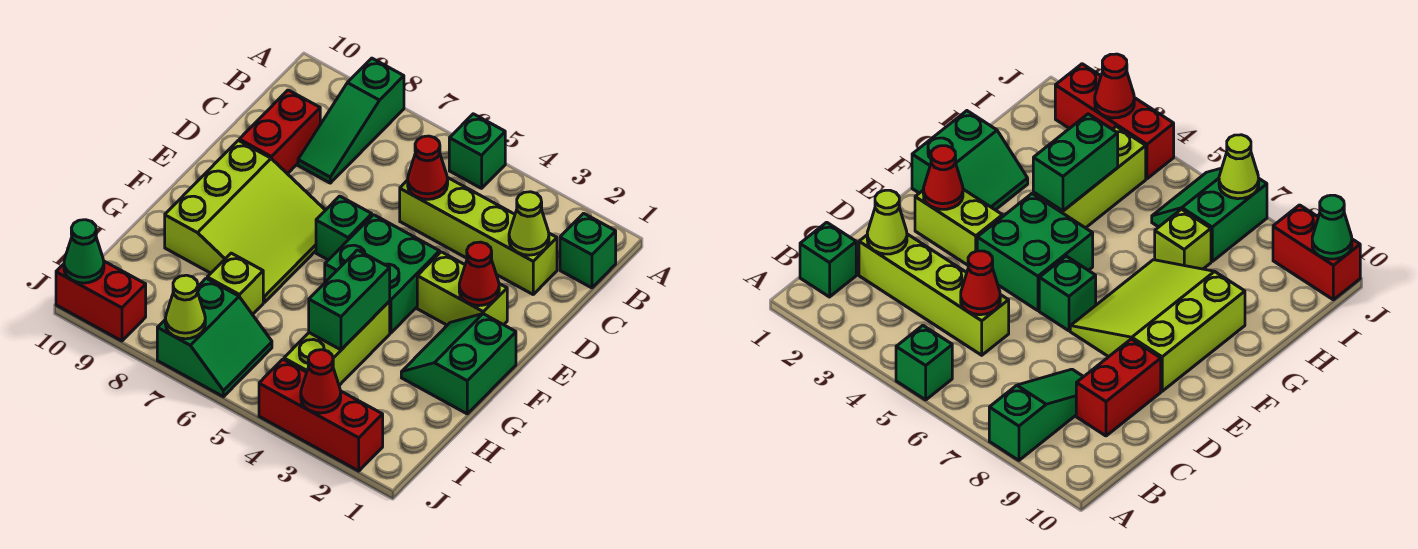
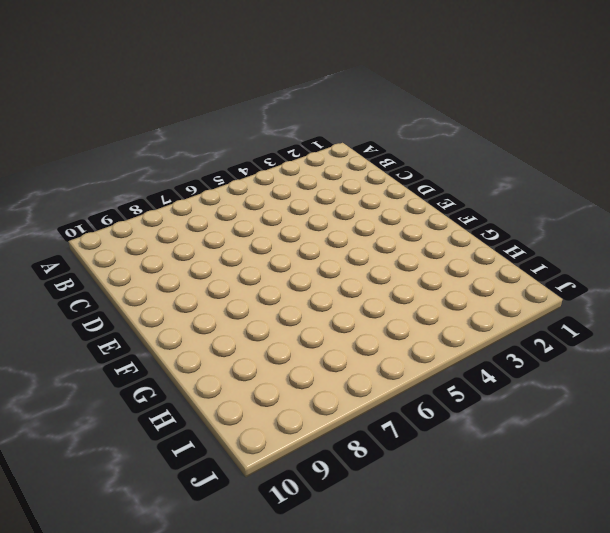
none -> green brick A5 level 1
none -> green slope A8:C8 level 1 top A
none -> green brick B1 level 1

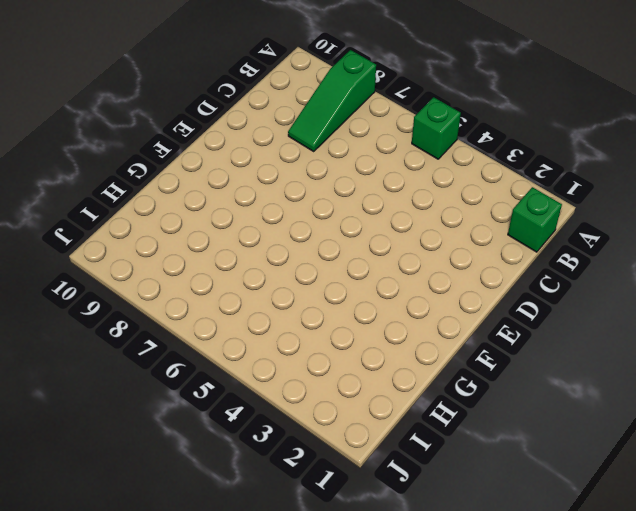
none -> lime brick C2:C5 level 1
none -> red brick C9:D9 level 1
none -> lime brick E2:E3 level 1

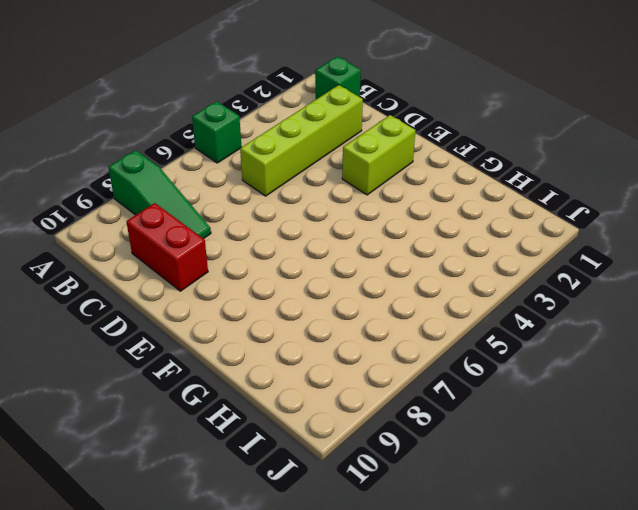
none -> green brick E4:F5 level 1
none -> green brick E6 level 1
none -> lime slope E7:G9 level 1 top 9

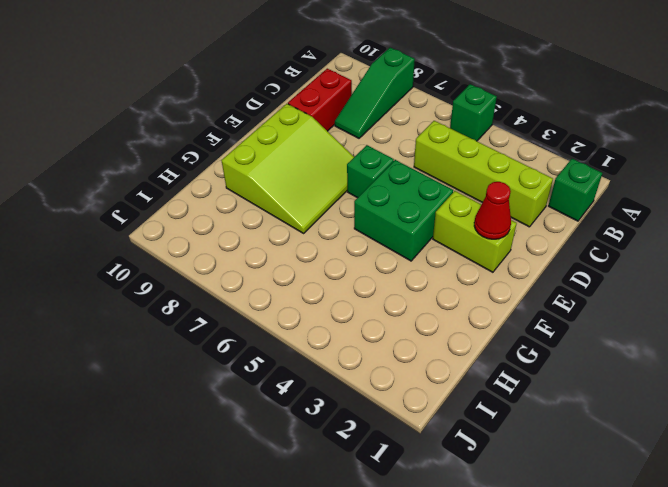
none -> green slope F1:G2 level 1 top 1
none -> lime brick G4:I4 level 1
none -> lime brick H7 level 1

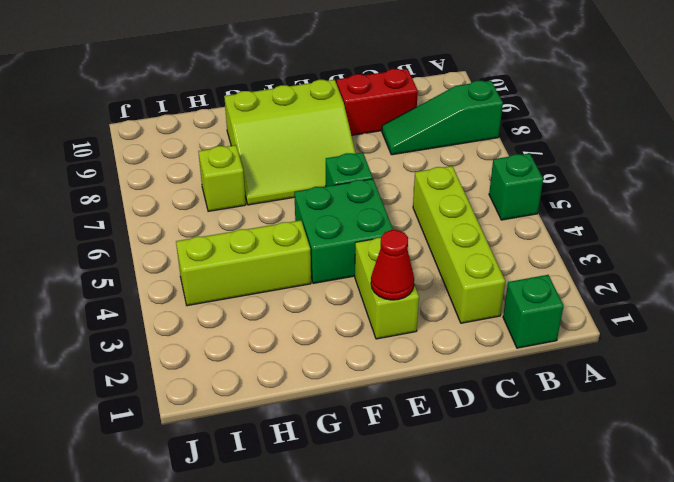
none -> green slope F1:G2 level 1 top 1
none -> green slope I6:J7 level 1 top 7
none -> red brick J2:J4 level 1

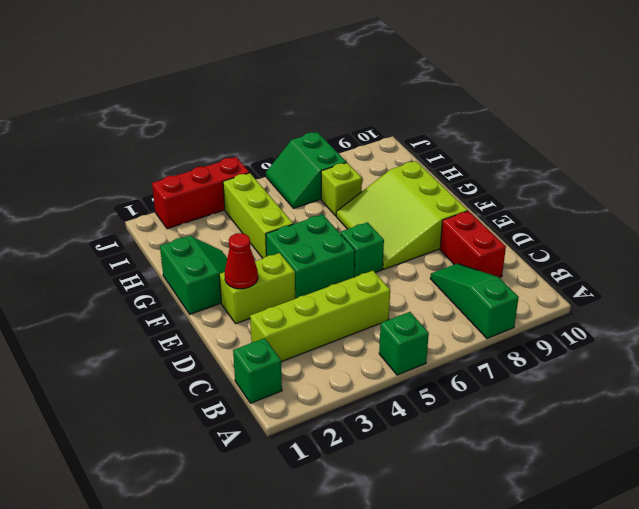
none -> red brick J9:J10 level 1
none -> lime cone C2 level 2
none -> red cone C5 level 2

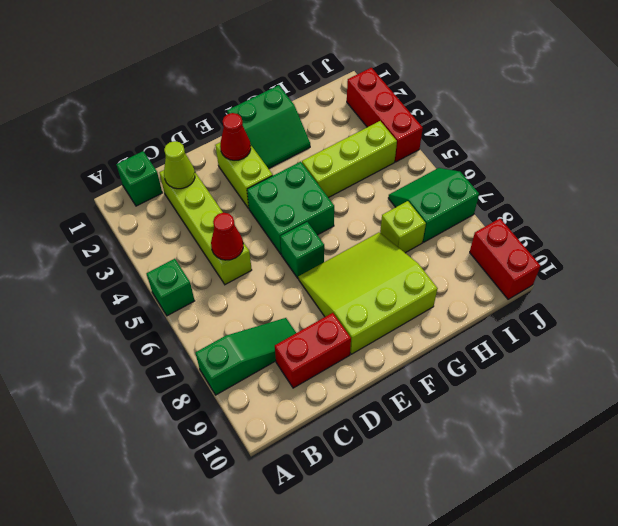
none -> green brick G4:H4 level 2
none -> red cone J3 level 2
none -> lime cone J7 level 2

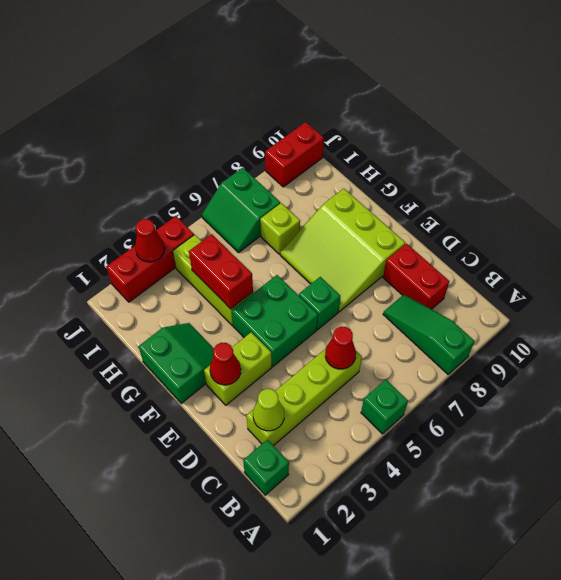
red brick G4:H4 level 2 -> green brick G4:H4 level 2
none -> lime cone J7 level 2
none -> green cone J10 level 2

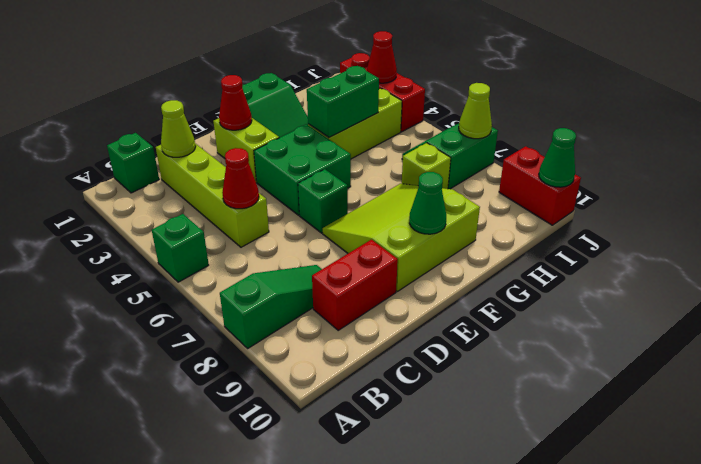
green cone F9 level 2 -> none

